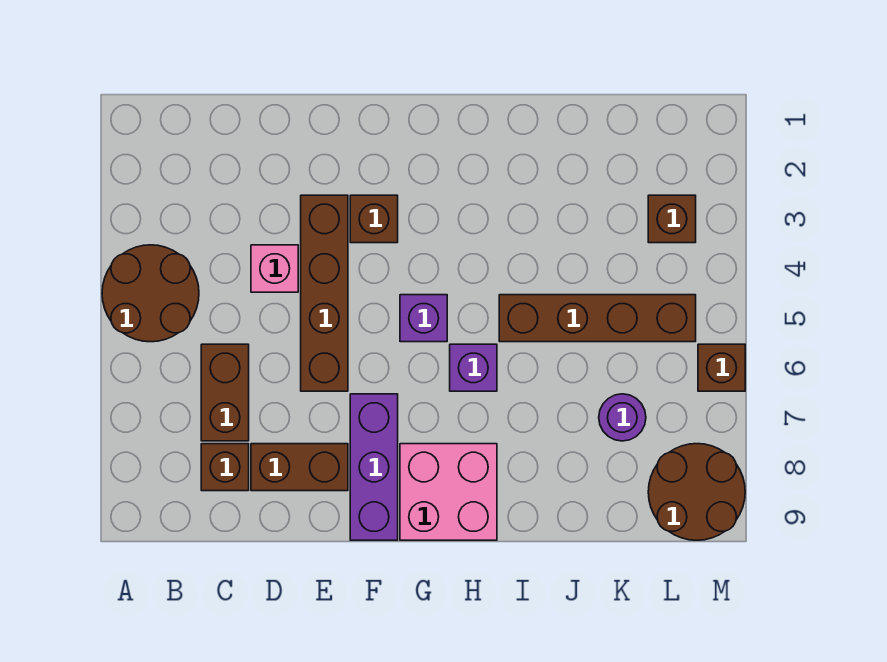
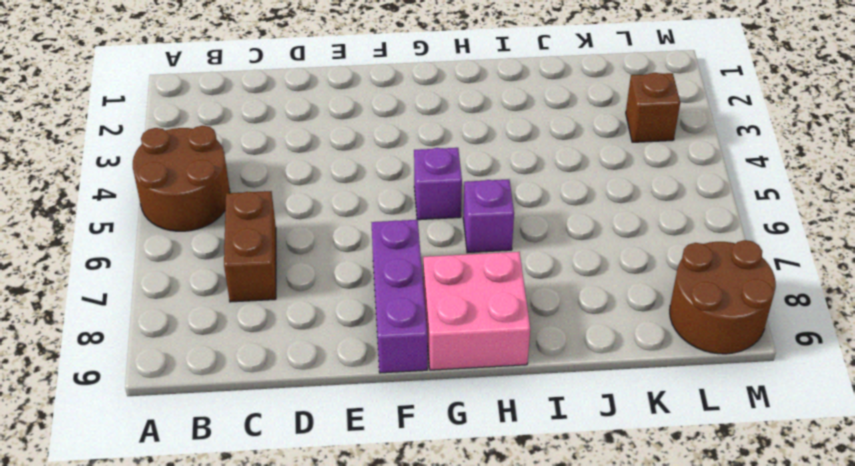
none -> brown brick C8 level 1
none -> pink brick D4 level 1
none -> brown brick D8:E8 level 1

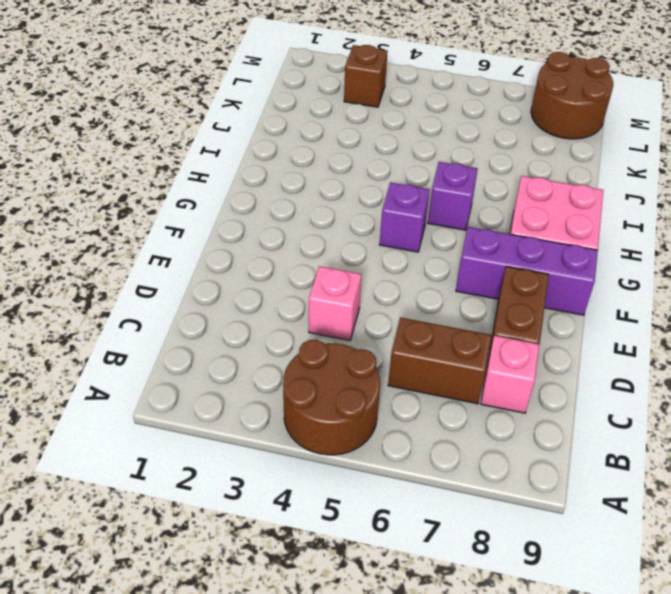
pink brick C8 level 1 -> brown brick C8 level 1
none -> brown brick E3:E6 level 1
none -> brown brick F3 level 1
none -> brown brick I5:L5 level 1

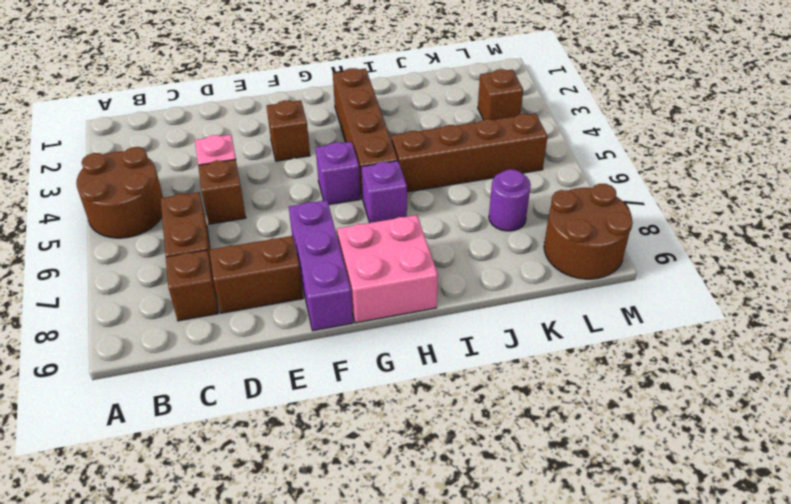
brown brick D5 level 1 -> brown brick M6 level 1
brown brick H2:H5 level 1 -> brown brick E3:E6 level 1

